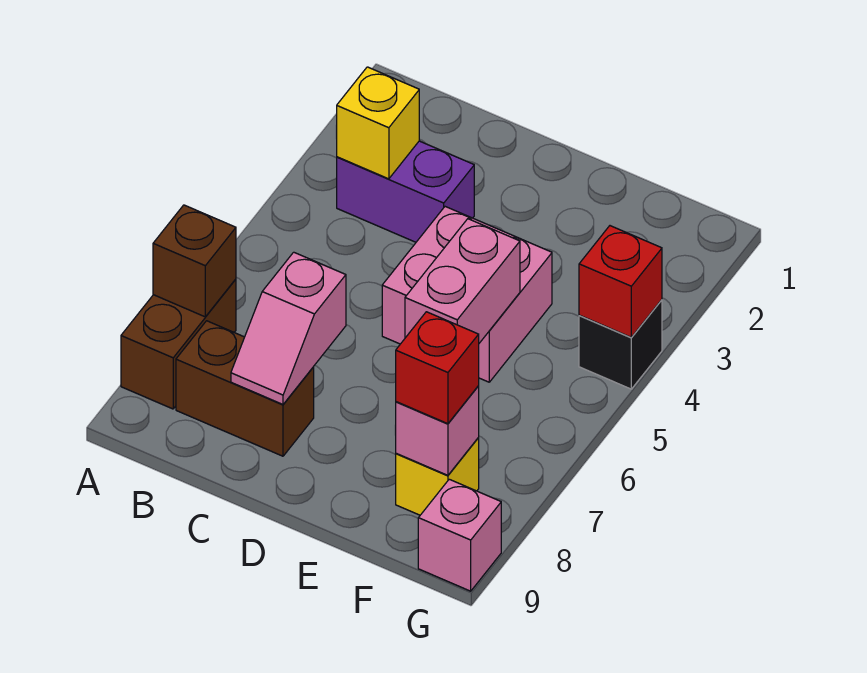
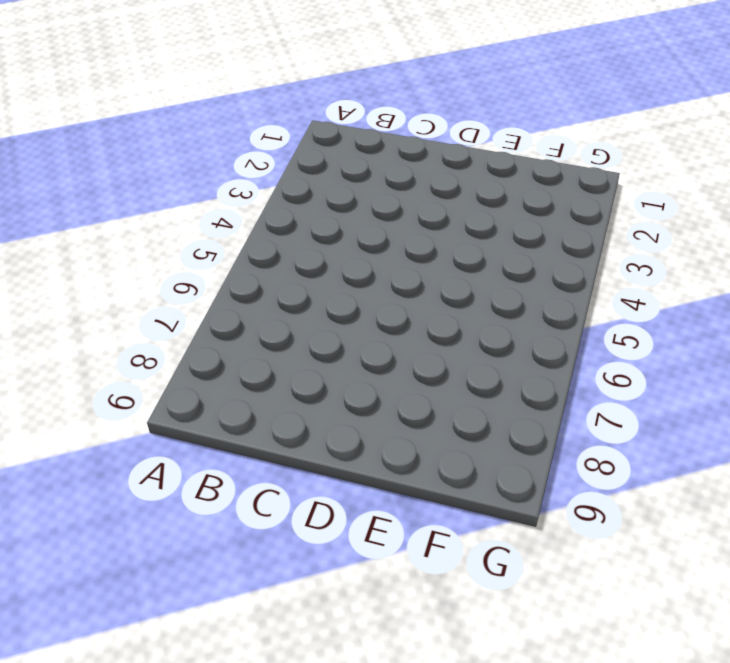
none -> brown brick A7:A8 level 1
none -> purple brick B3:C3 level 1
none -> brown brick B8:C8 level 1

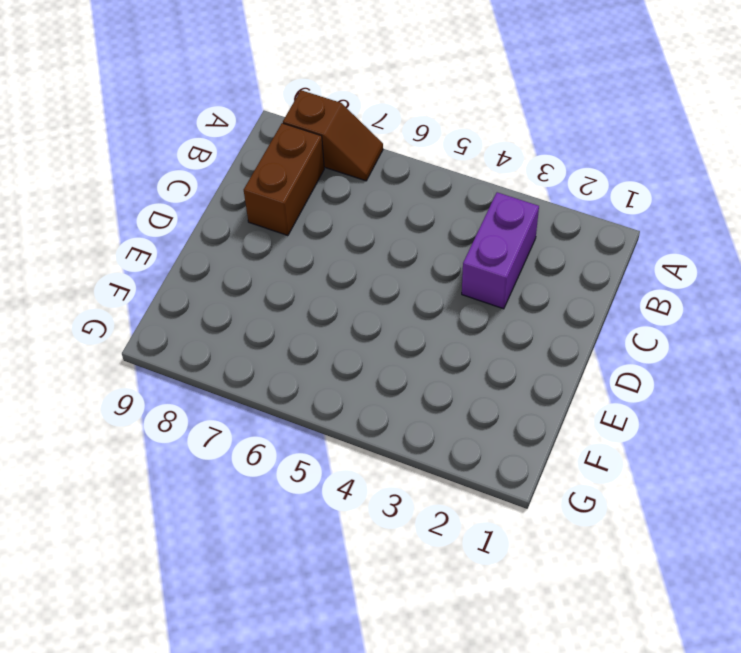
brown slope A7:A8 level 1 top 8 -> brown brick A7:A8 level 1
none -> pink brick D4:E5 level 1
none -> yellow brick F8 level 1
none -> black brick G4 level 1

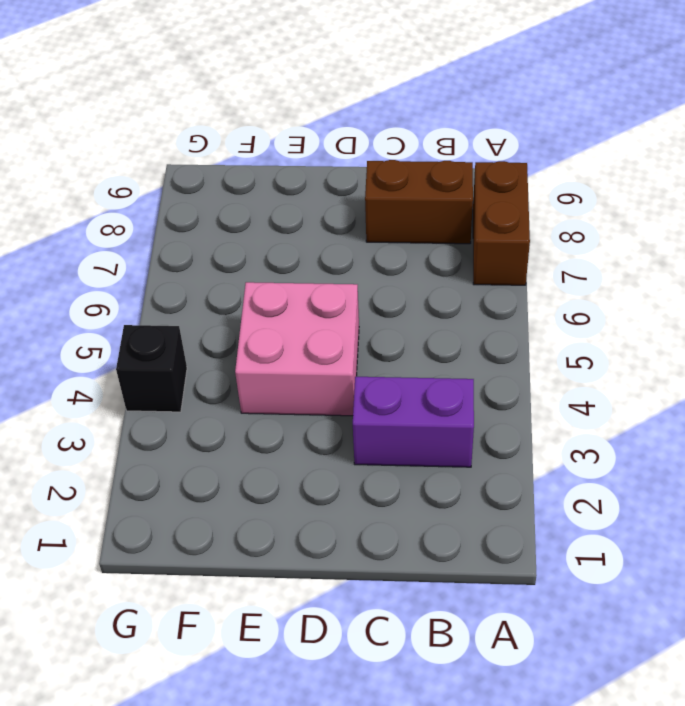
none -> yellow brick F8 level 1
none -> pink brick G9 level 1
none -> brown brick A7 level 2

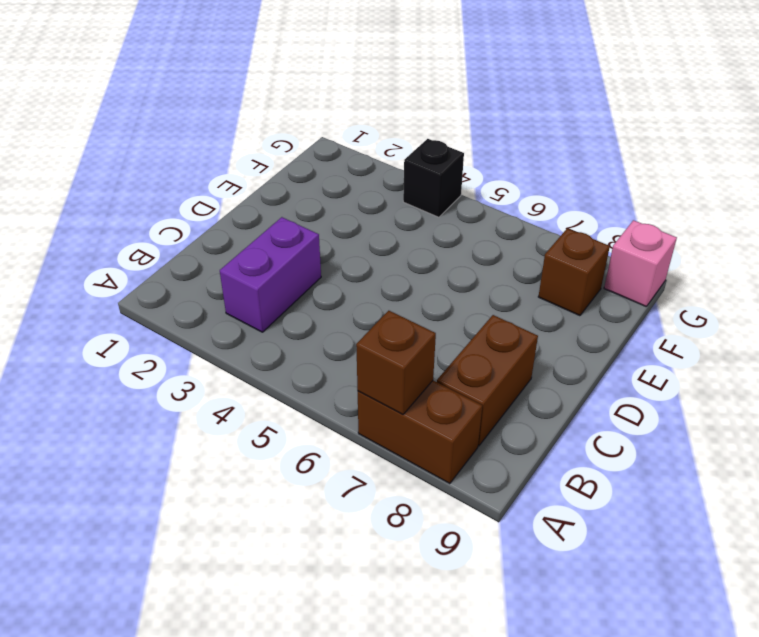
brown brick F8 level 1 -> yellow brick F8 level 1
none -> pink brick D4:E5 level 1
none -> yellow brick B3 level 2
none -> pink slope C7:C8 level 2 top 7

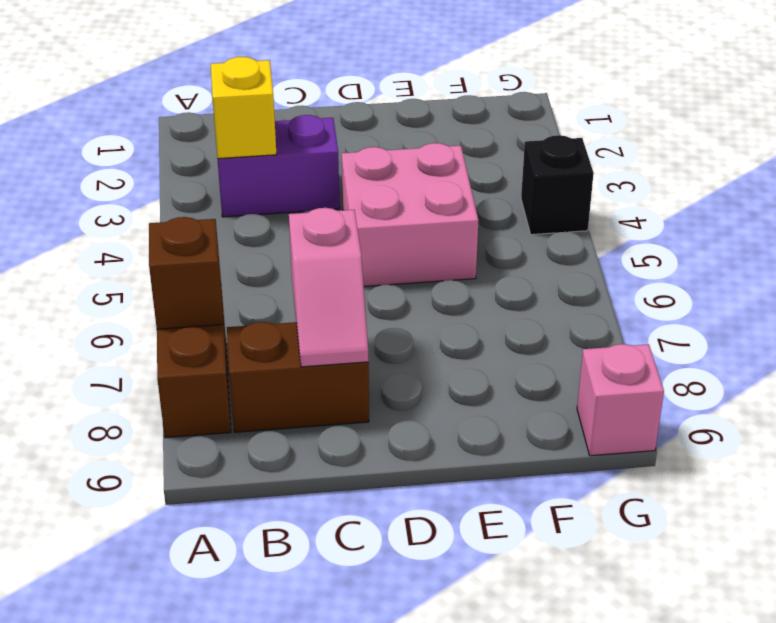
none -> yellow brick F8 level 1
none -> pink brick E5:E6 level 2
none -> pink brick F8 level 2

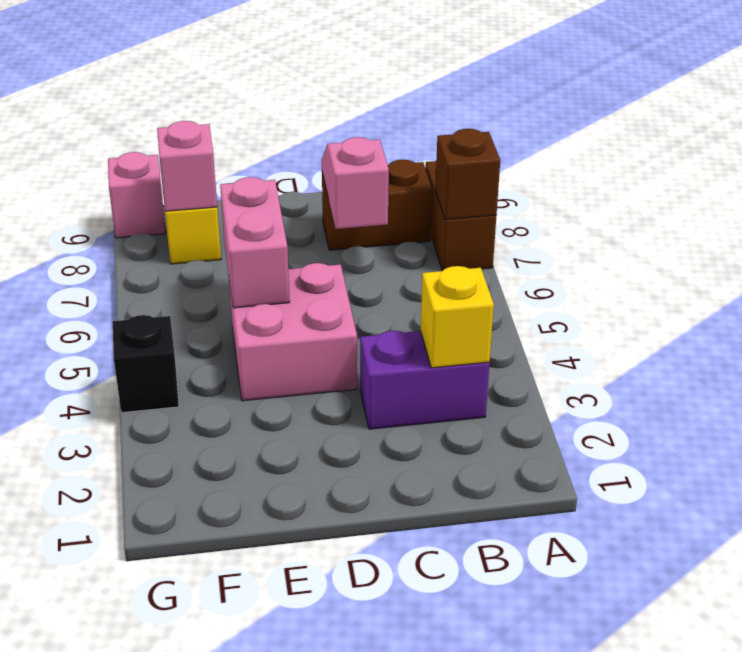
none -> red brick G4 level 2
none -> red brick F8 level 3

